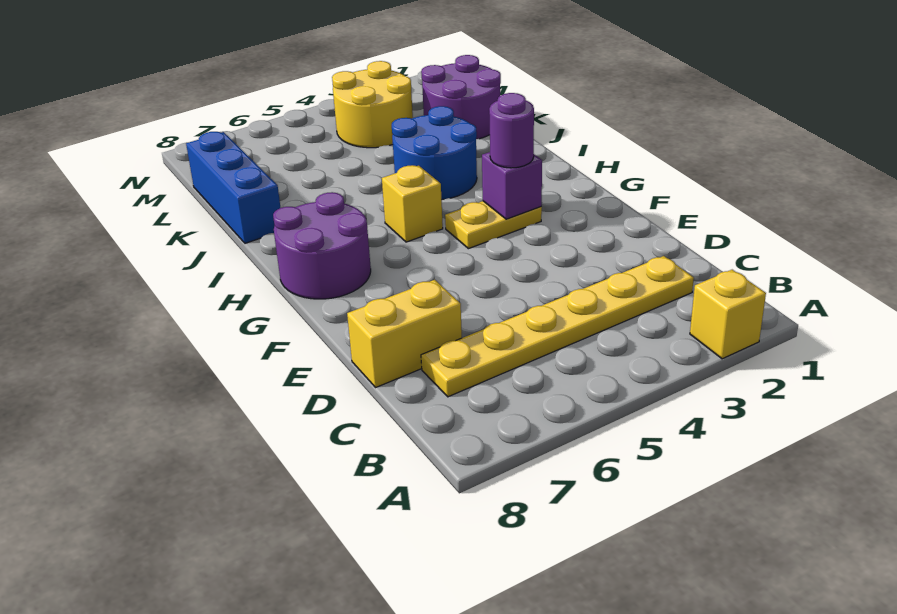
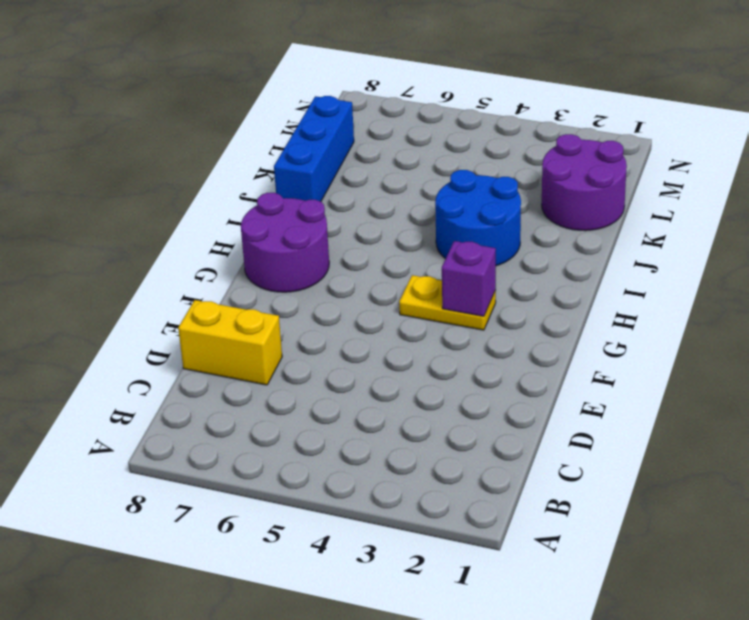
none -> yellow brick A2 level 1
none -> yellow plate C2:C7 level 1
none -> yellow brick H5 level 1

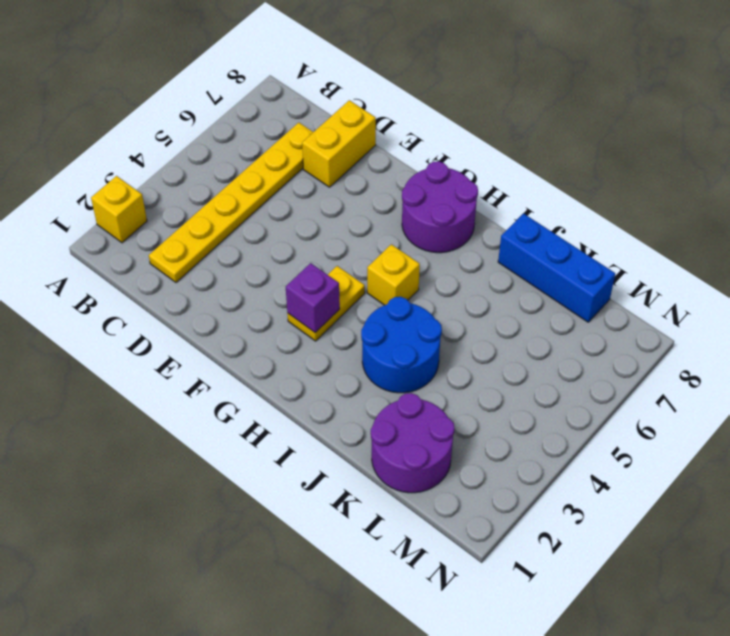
none -> yellow round brick L3:M4 level 1
none -> purple round brick G3 level 3

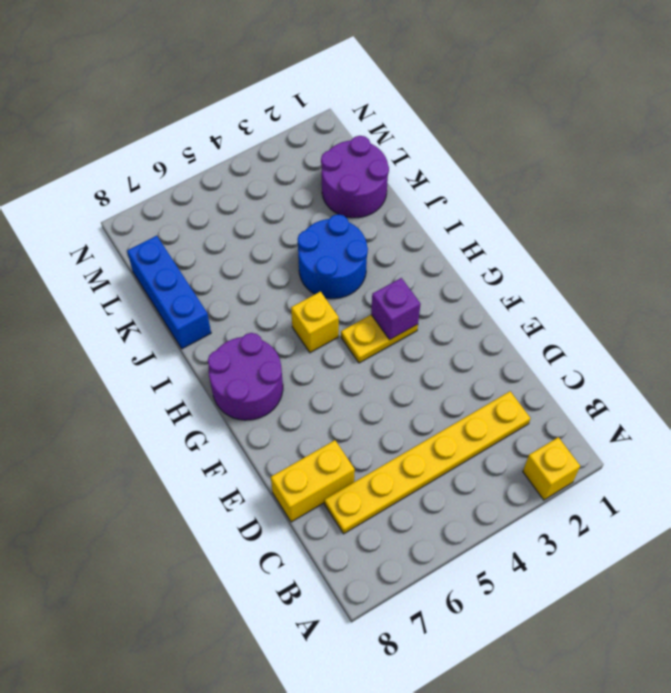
none -> yellow round brick L3:M4 level 1
none -> purple round brick G3 level 3

